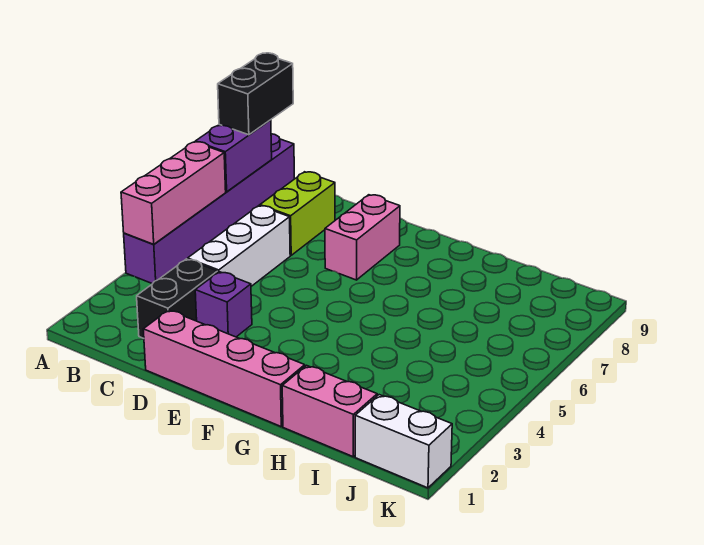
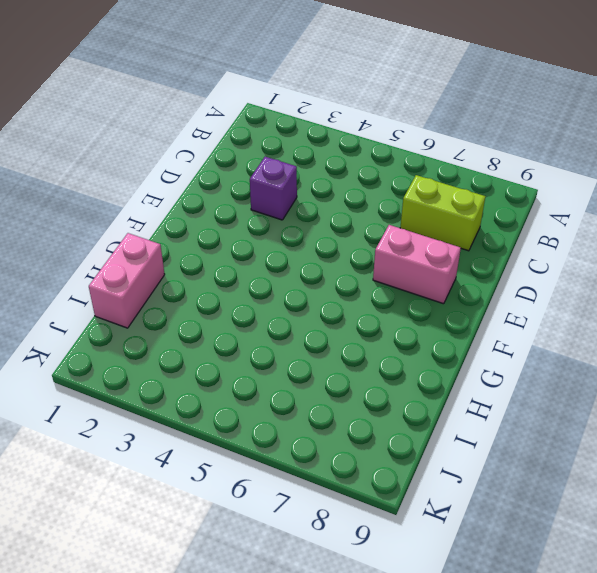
none -> purple brick A4:A9 level 1
none -> black brick C2:C3 level 1
none -> white brick C4:C6 level 1

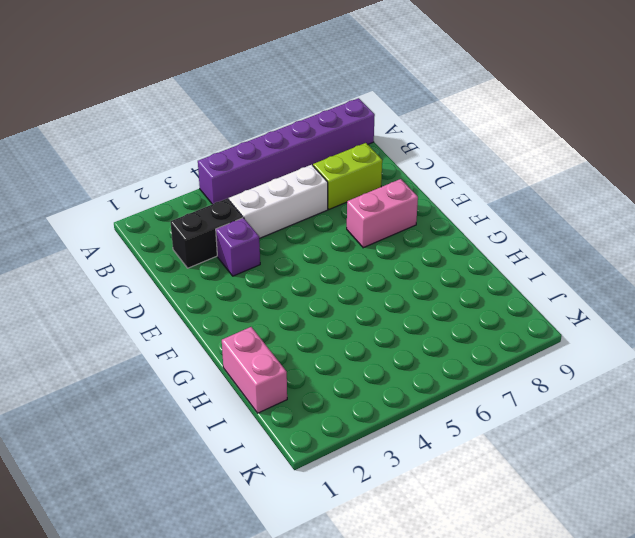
none -> pink brick D1:G1 level 1
none -> white brick J1:K1 level 1
none -> pink brick A4:A6 level 2

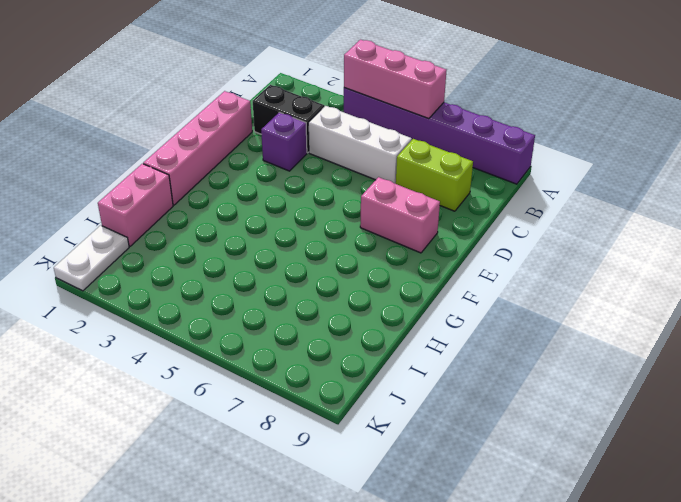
white plate J1:K1 level 1 -> white brick J1:K1 level 1
none -> purple brick A7:A8 level 2
none -> black brick A8:A9 level 3

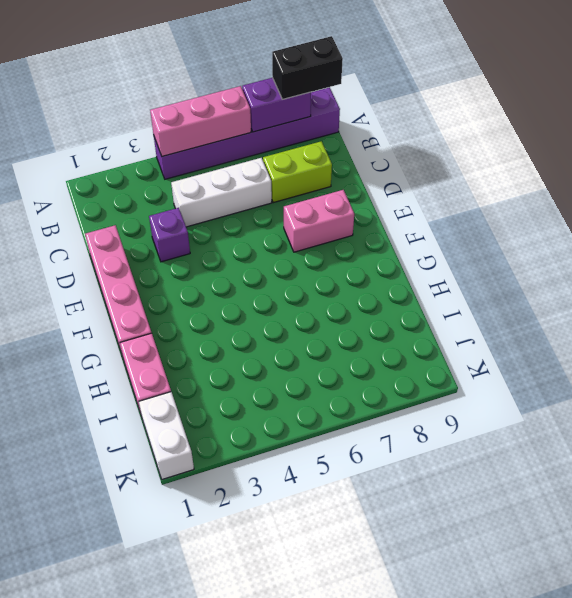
none -> black brick C2:C3 level 1

